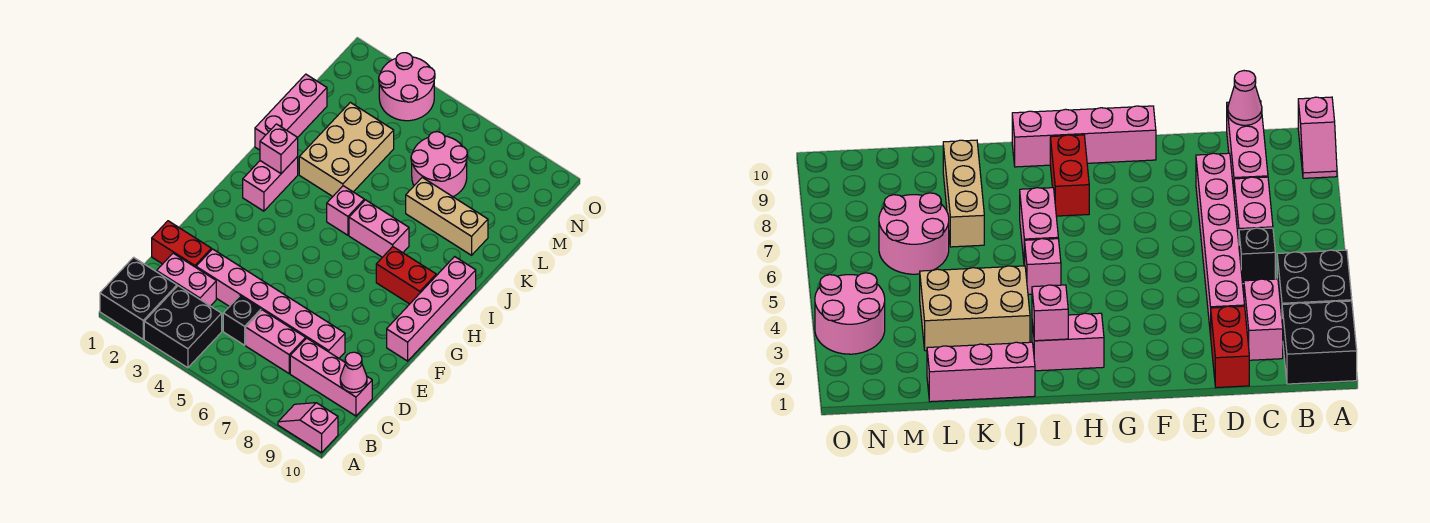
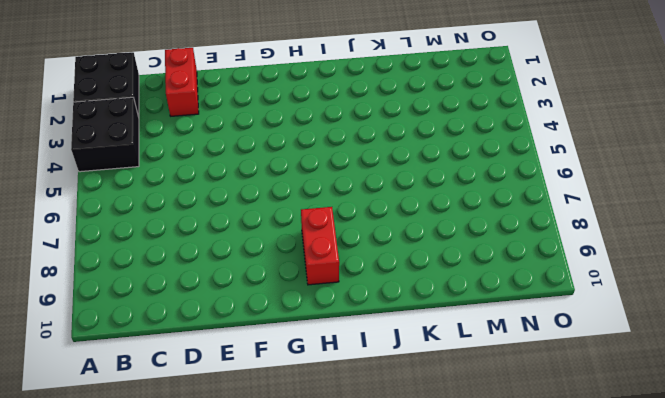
none -> pink slope A9:A10 level 1 top 10
none -> pink brick C2:C3 level 1
none -> black brick C5 level 1

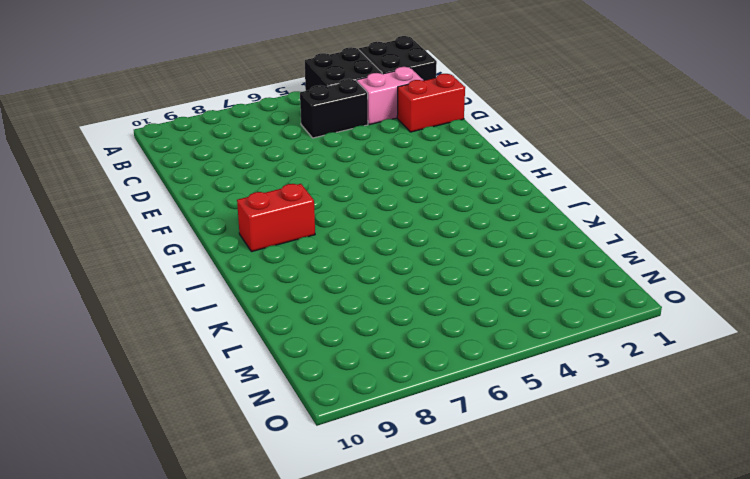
black brick C4:C5 level 1 -> black brick C5 level 1
none -> pink slope A9:A10 level 1 top 10
none -> pink brick C6:C7 level 1
none -> pink brick C8:C10 level 1

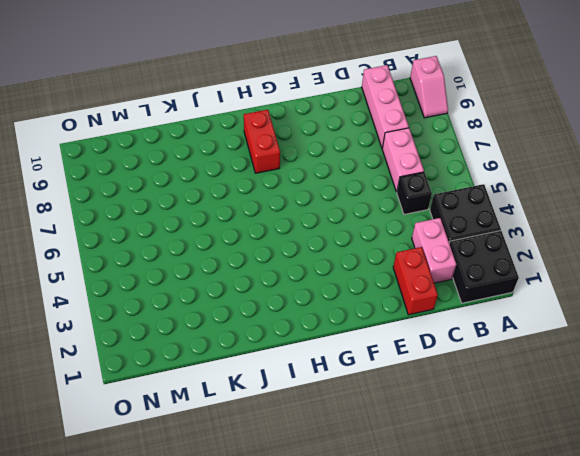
none -> pink brick D3:D8 level 1
none -> pink brick F10:I10 level 1
none -> pink brick H2:I2 level 1

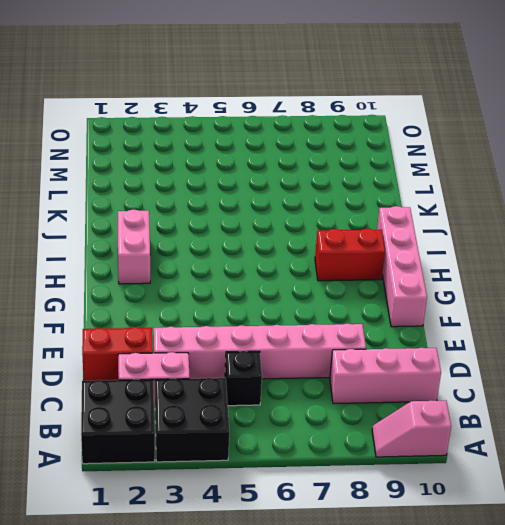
none -> pink brick C6:C7 level 1
none -> pink brick I5 level 1
none -> pink brick I6:I7 level 1

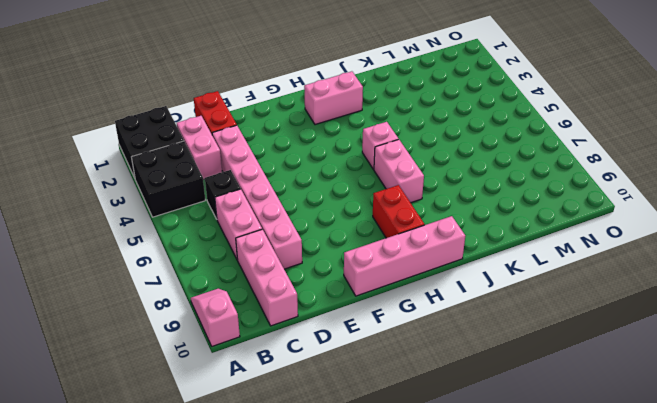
none -> pink brick J1:L1 level 1
none -> tan brick J3:L4 level 1
none -> tan brick K7:K9 level 1

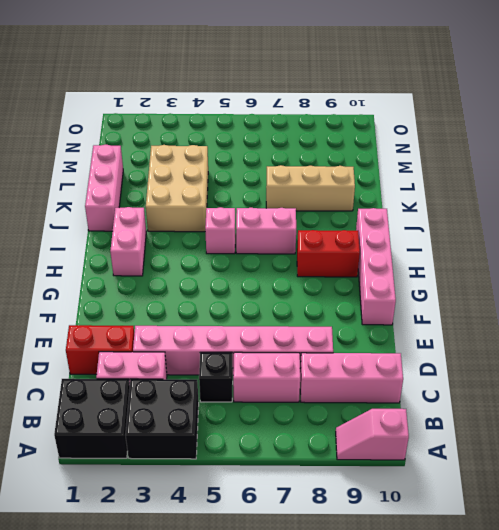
none -> pink round brick L6:M7 level 1
none -> pink round brick N3:O4 level 1
none -> pink cone C10 level 2

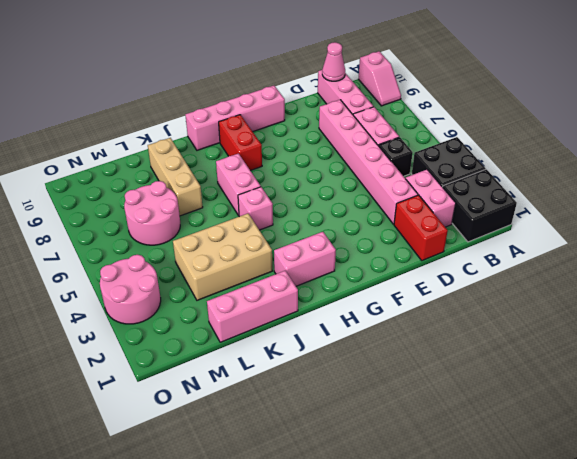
none -> pink brick I2 level 2

